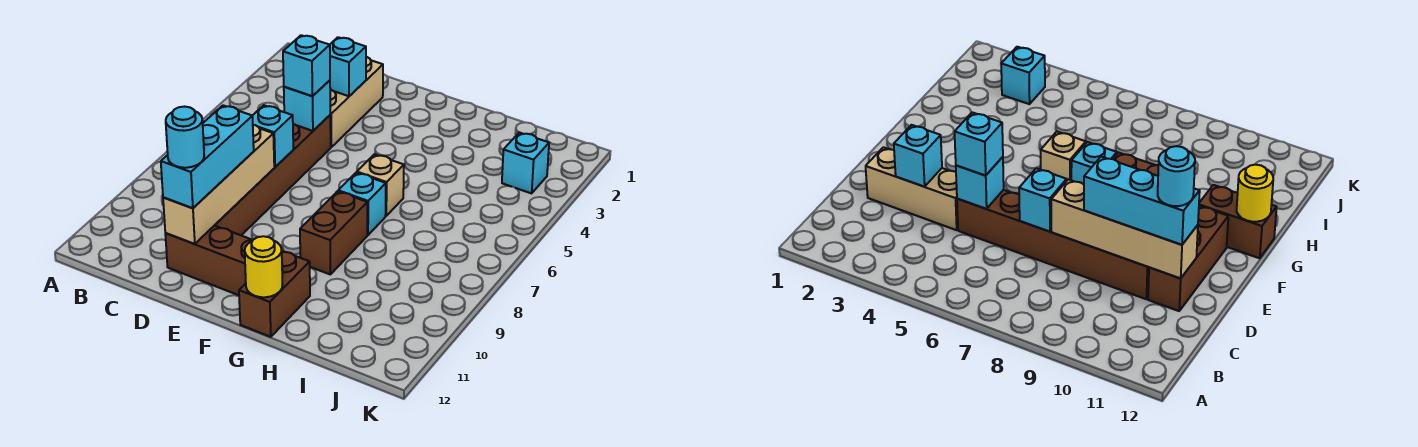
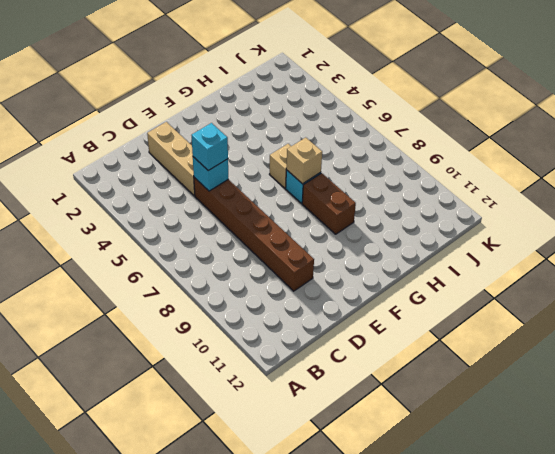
tan brick G7 level 2 -> none
none -> brown brick D11:F11 level 1
none -> brown brick G11:G12 level 1
none -> cyan brick J3 level 1

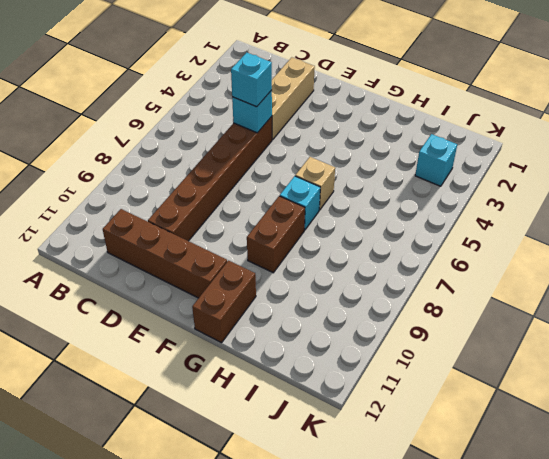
brown brick C11:F11 level 1 -> brown brick D11:F11 level 1
none -> cyan brick D3 level 2
none -> cyan brick D7 level 2
none -> tan brick D8:D11 level 2

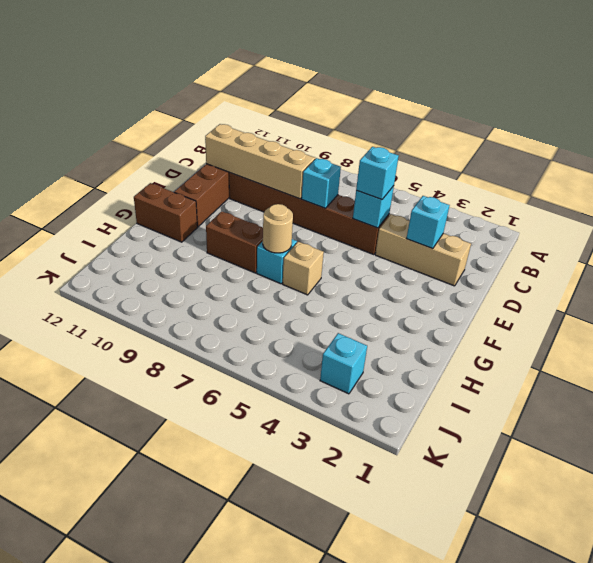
tan round brick G7 level 2 -> none
none -> yellow round brick G12 level 2
none -> cyan brick D9:D11 level 3
none -> cyan round brick D11 level 4

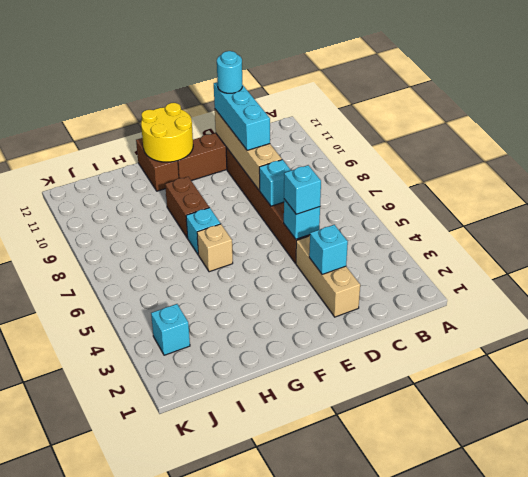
yellow round brick F11:G12 level 2 -> yellow round brick G12 level 2

